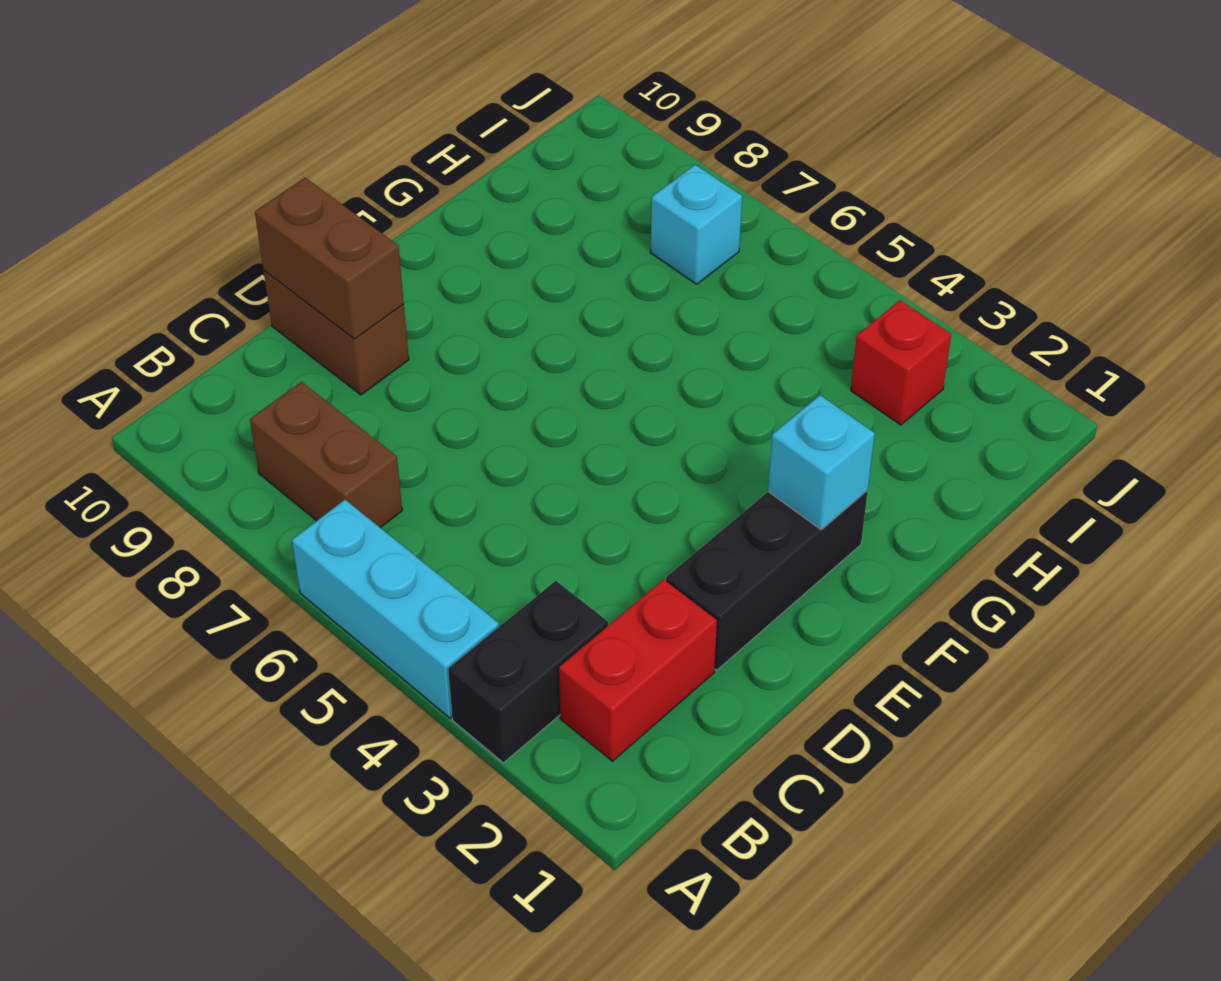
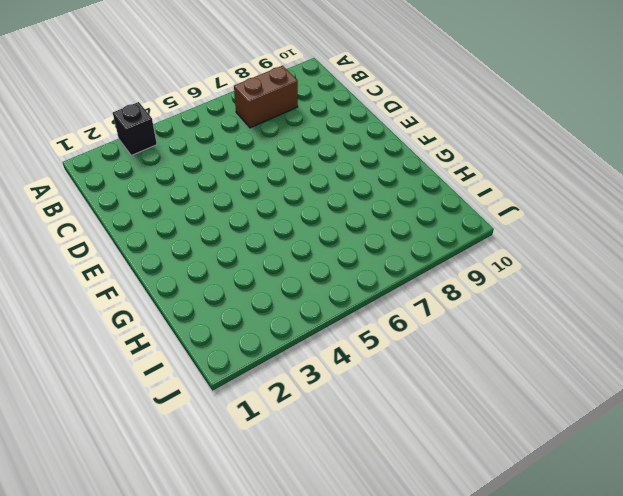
black brick A3 level 1 -> black brick A3:B3 level 1
none -> cyan brick A4:A6 level 1
none -> red brick B2:C2 level 1

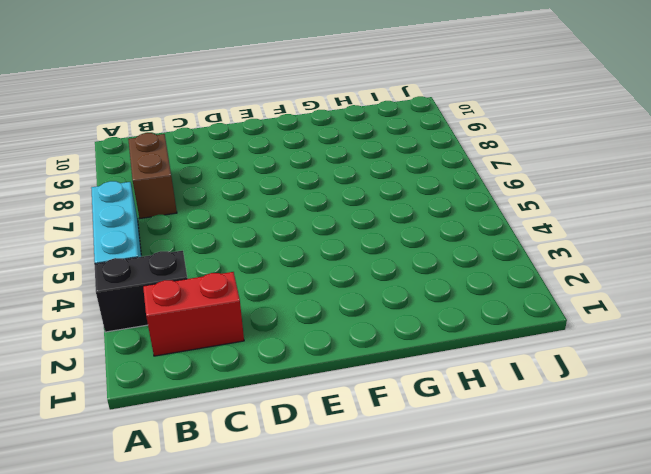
none -> black brick D2:F2 level 1
none -> brown brick D9:D10 level 1

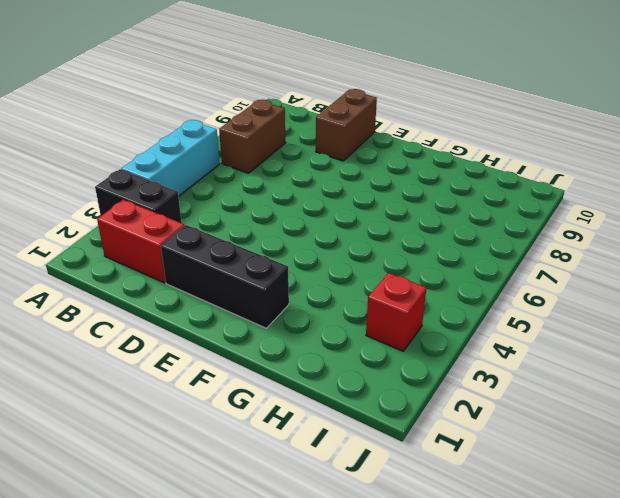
none -> cyan brick I7 level 1
none -> brown brick D9:D10 level 2

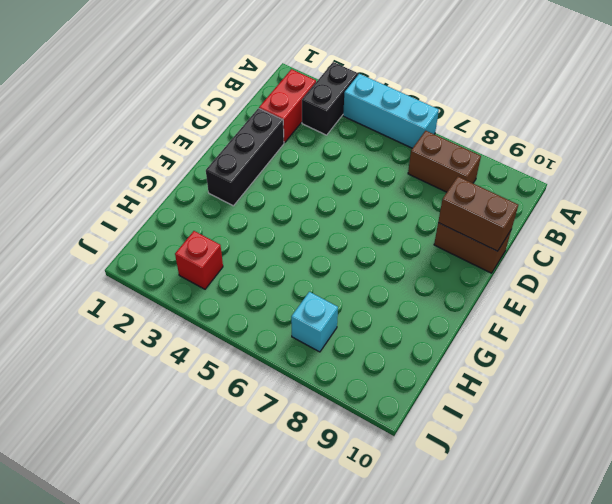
none -> cyan brick F2 level 2

